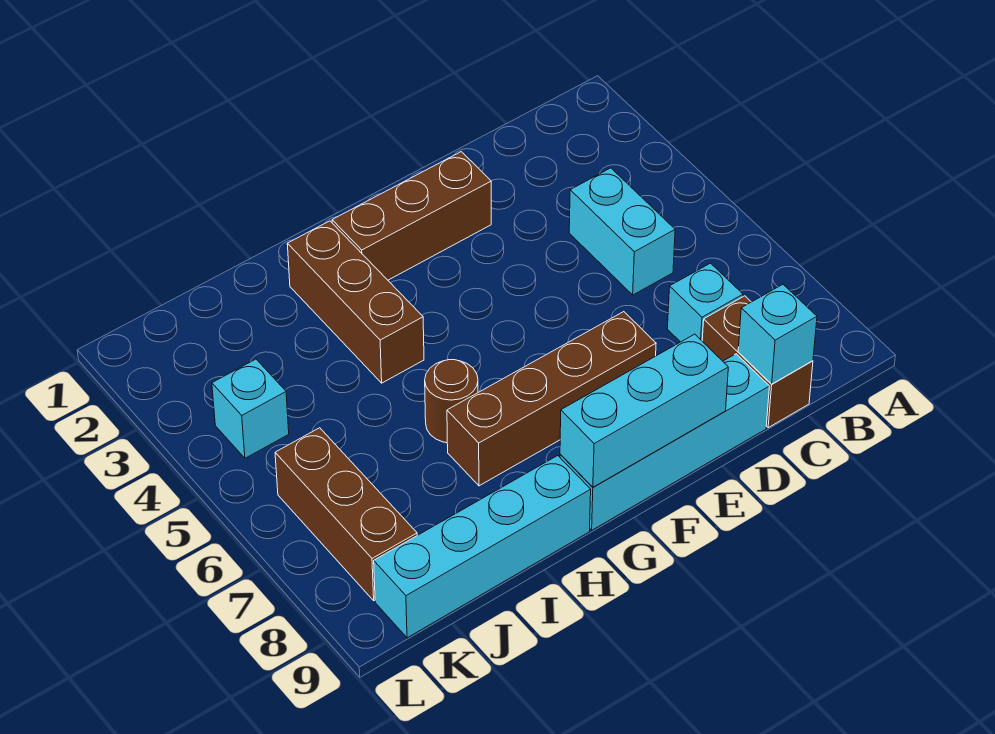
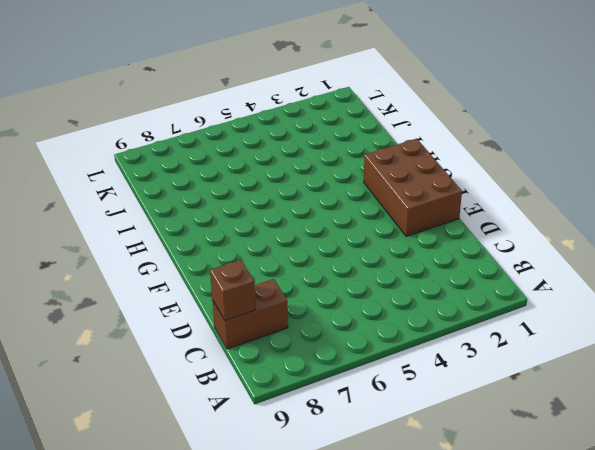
brown brick C9 level 2 -> cyan brick C9 level 2
brown brick E1:G2 level 1 -> brown brick E2:G2 level 1
none -> cyan brick C4:C5 level 1
none -> cyan brick C7 level 1
none -> cyan brick D9:G9 level 1

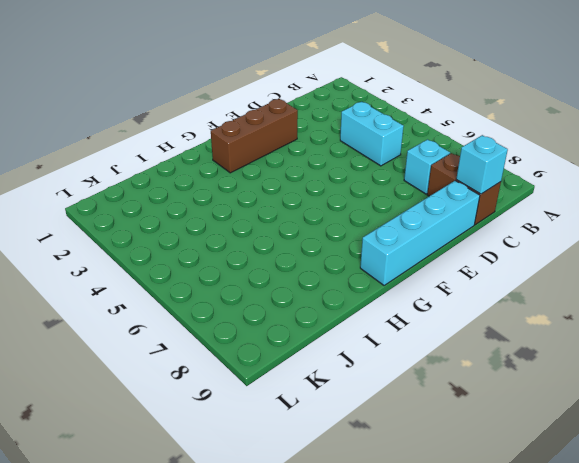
none -> brown brick E7:H7 level 1
none -> brown brick H2:H4 level 1
none -> brown round brick H6 level 1

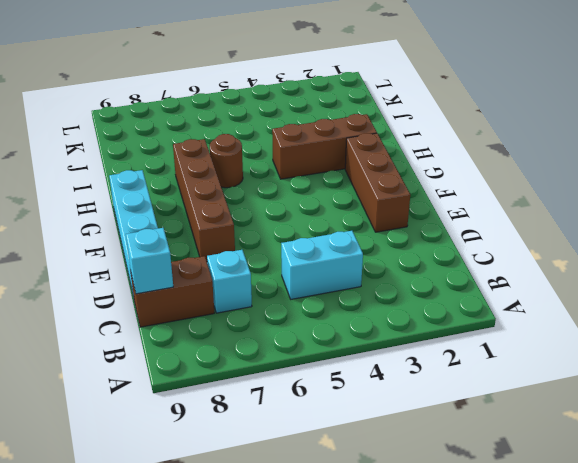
none -> cyan brick H9:K9 level 1
none -> cyan brick K4 level 1
none -> brown brick K6:K8 level 1

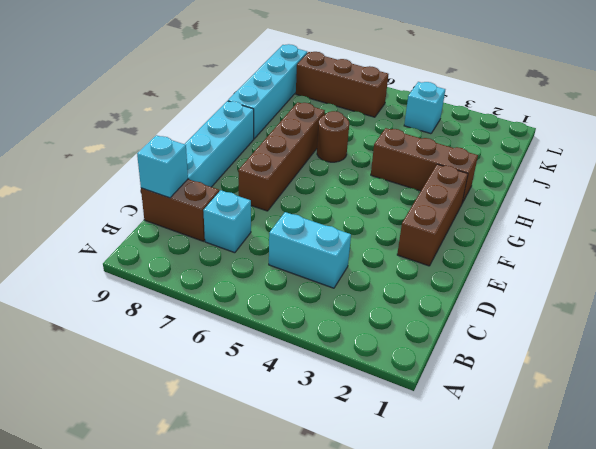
none -> cyan brick E9:G9 level 2

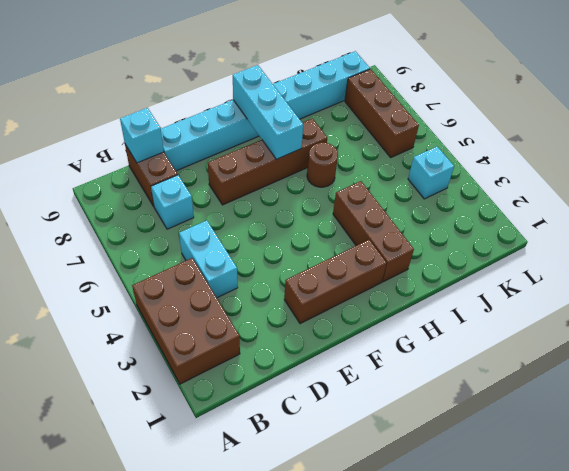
brown brick A2:B4 level 1 -> none
cyan brick G7:G9 level 2 -> cyan brick E9:G9 level 2

